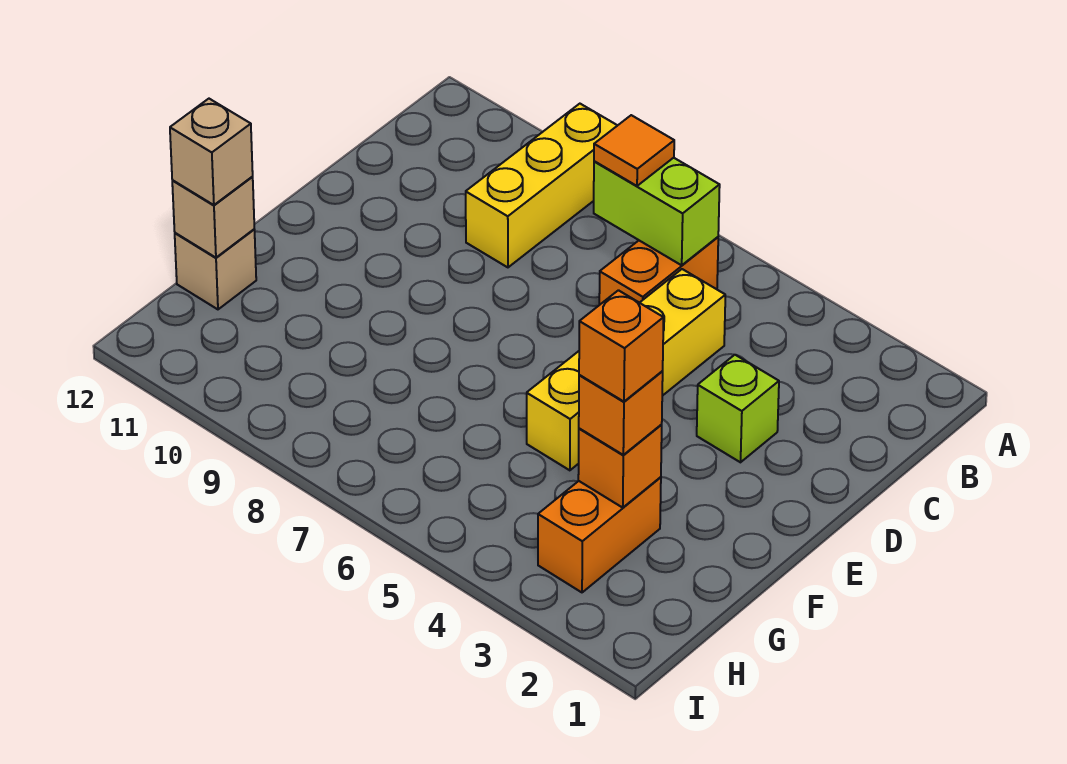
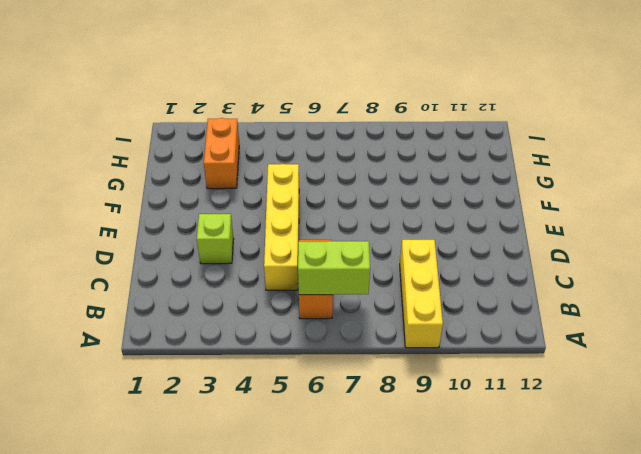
none -> tan brick G12 level 1
none -> orange brick G3 level 2
none -> tan brick G12 level 2

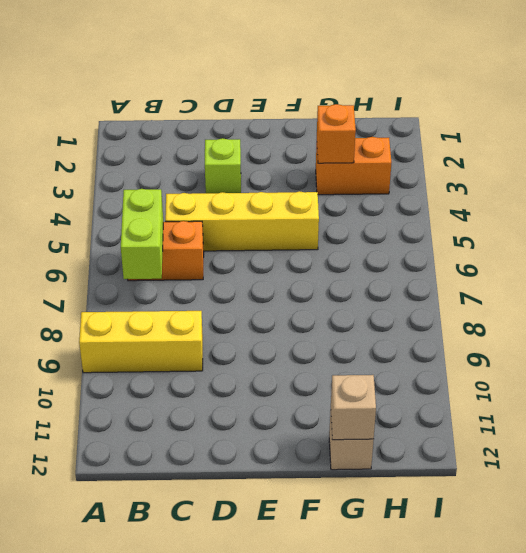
none -> orange tile B7 level 3
none -> orange brick G3 level 3
none -> tan brick G12 level 3

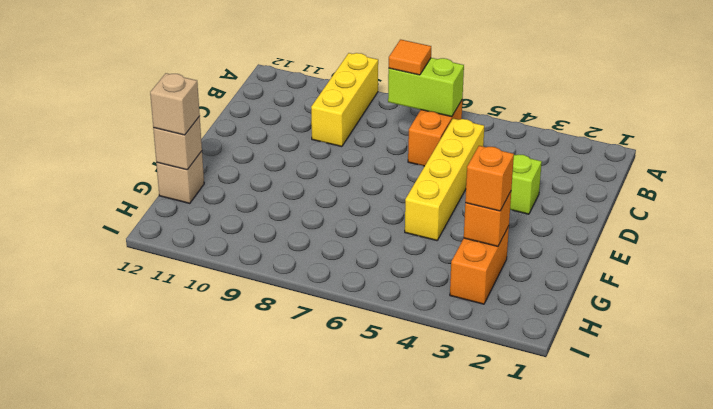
none -> orange brick G3 level 4

